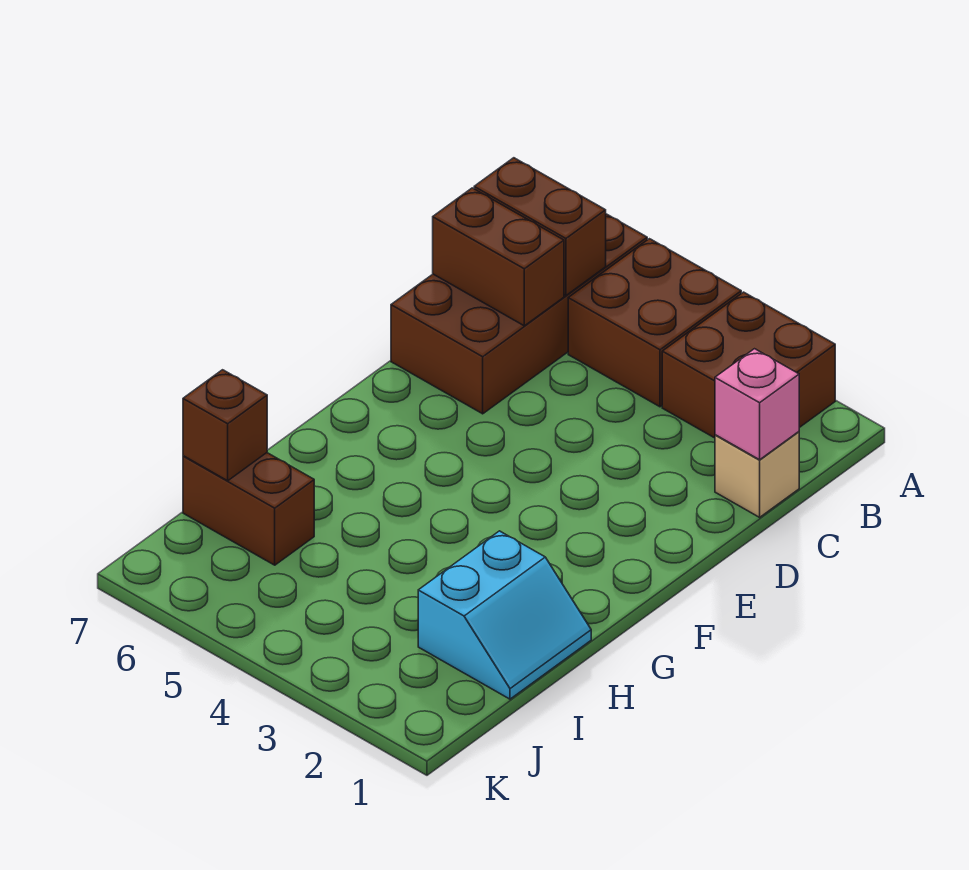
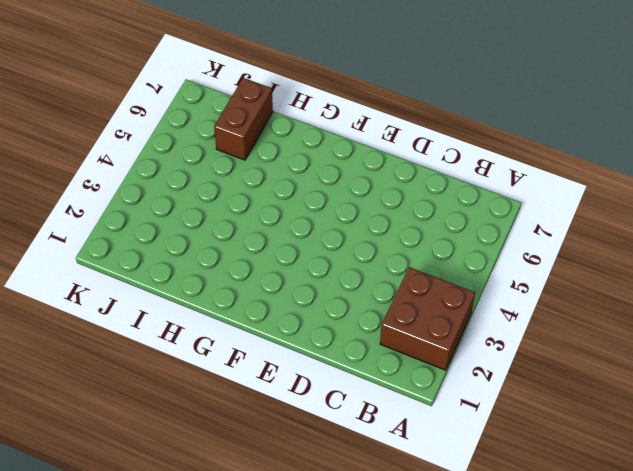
none -> brown brick A4:B5 level 1
none -> brown brick A6:D7 level 1

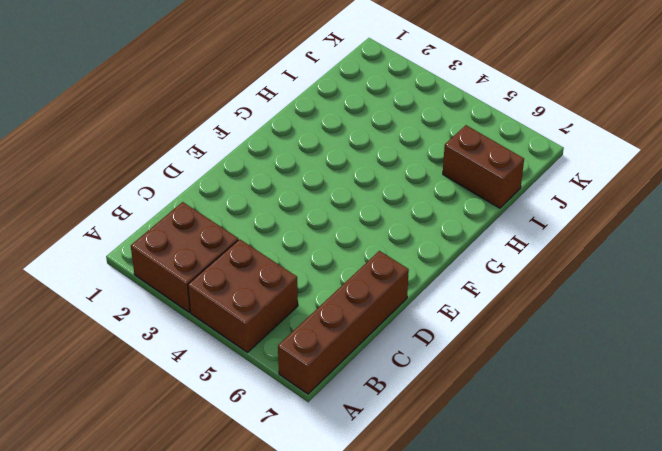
brown brick A7:D7 level 1 -> brown brick A6:D7 level 1
none -> tan brick C1 level 1
none -> cyan slope H1:I2 level 1 top 2

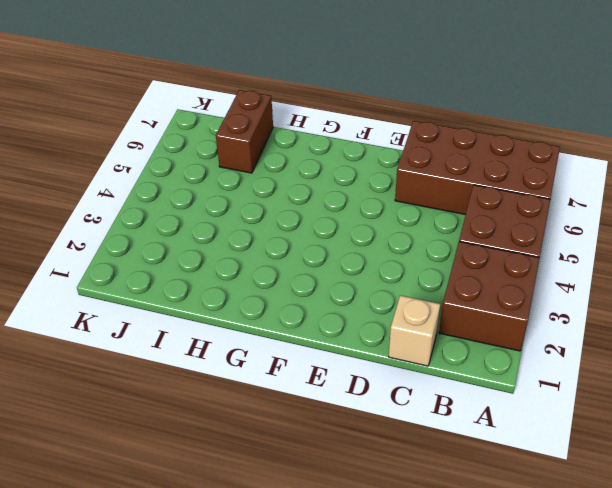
none -> cyan slope H1:I2 level 1 top 2
none -> brown brick B6:B7 level 2

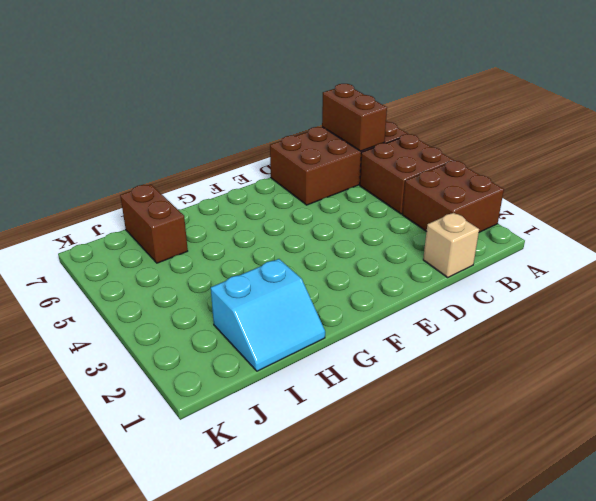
none -> pink brick C1 level 2
none -> brown brick C6:C7 level 2

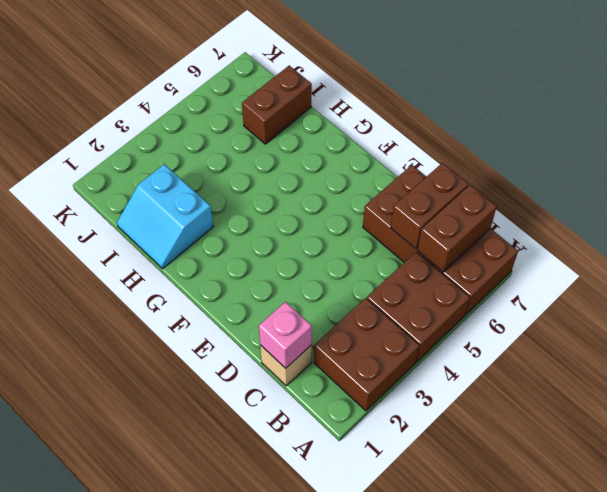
none -> brown brick I7 level 2

